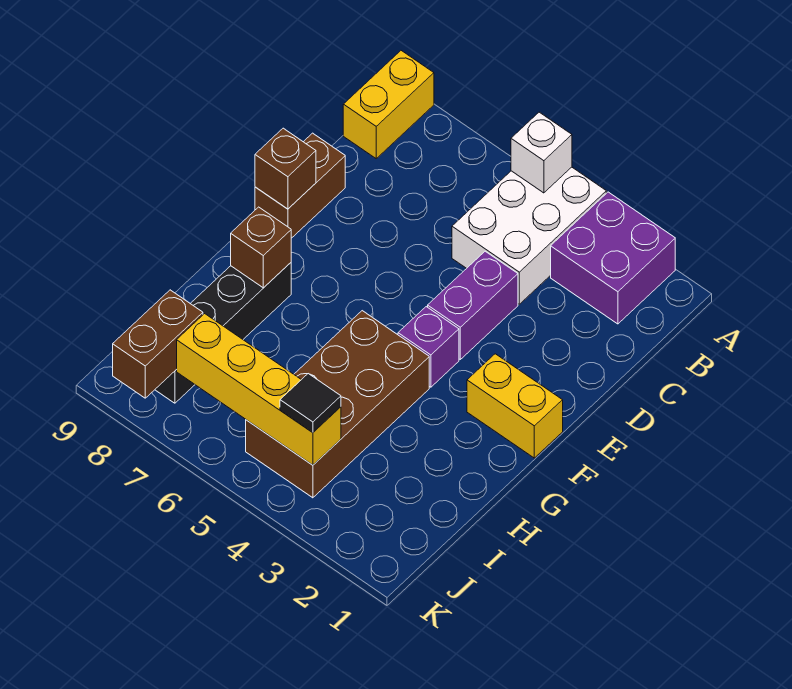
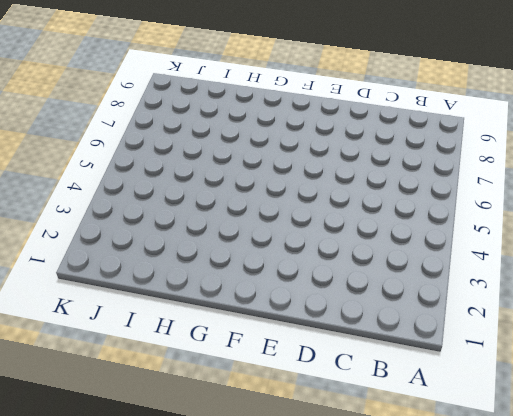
none -> purple brick A2:B3 level 1
none -> white brick A4:C5 level 1
none -> yellow brick A9:B9 level 1

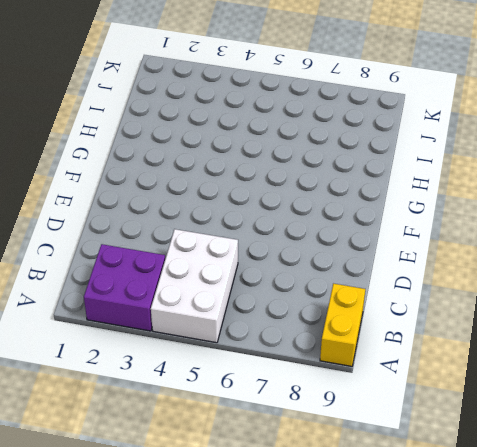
none -> purple brick D4:E4 level 1
none -> brown brick D9:E9 level 1
none -> yellow brick F1:F2 level 1

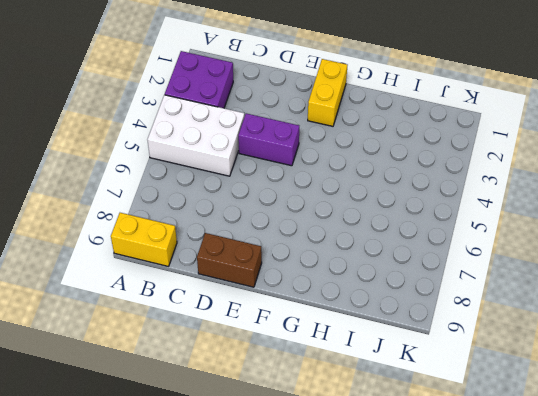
none -> purple brick F4 level 1
none -> brown brick G4:J5 level 1
none -> black brick G8:J8 level 1

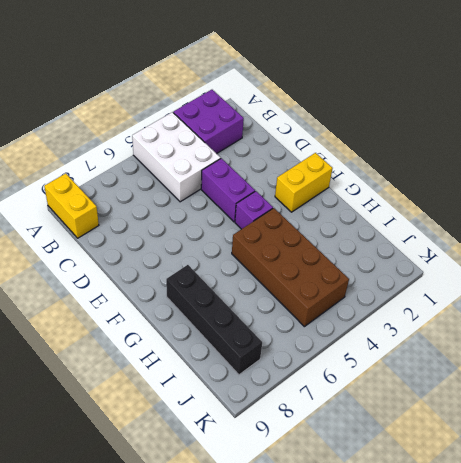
none -> brown brick D9:E9 level 1
none -> white brick A5 level 2
none -> brown brick E9 level 2

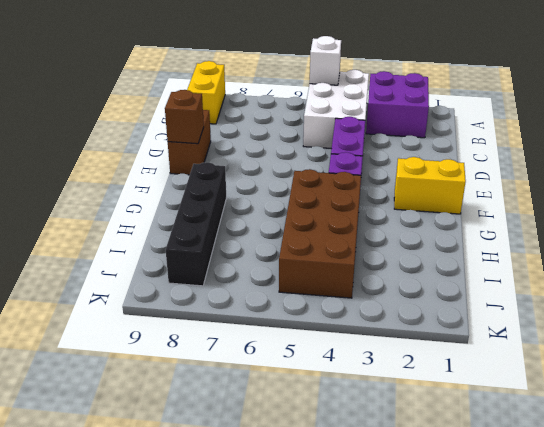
none -> brown brick G8 level 2
none -> yellow brick J4:J7 level 2
none -> brown brick J8:K8 level 2

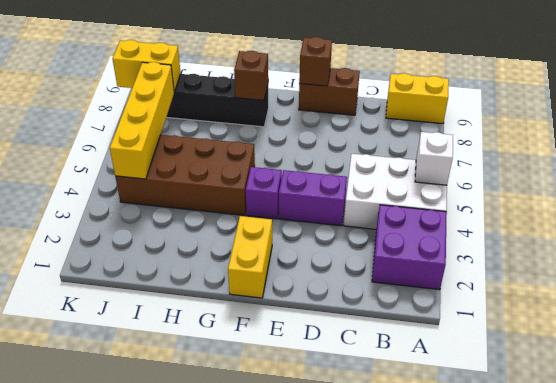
yellow brick J8:K8 level 2 -> brown brick J8:K8 level 2
none -> black tile J4 level 3

